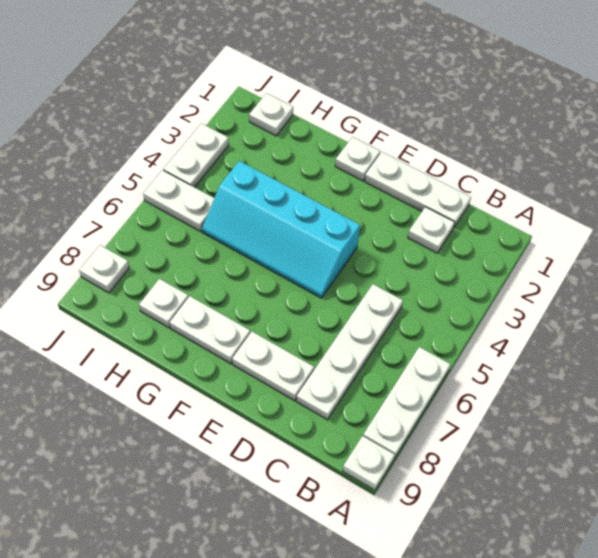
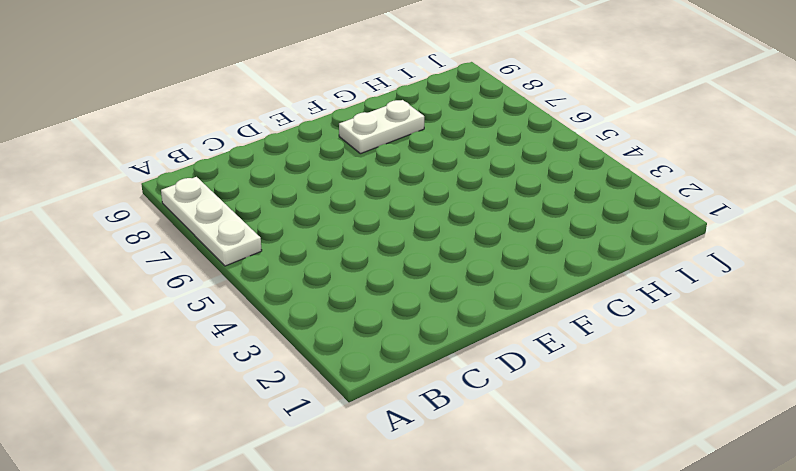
none -> white plate A9 level 1
none -> white plate C1:E1 level 1
none -> white plate C2 level 1

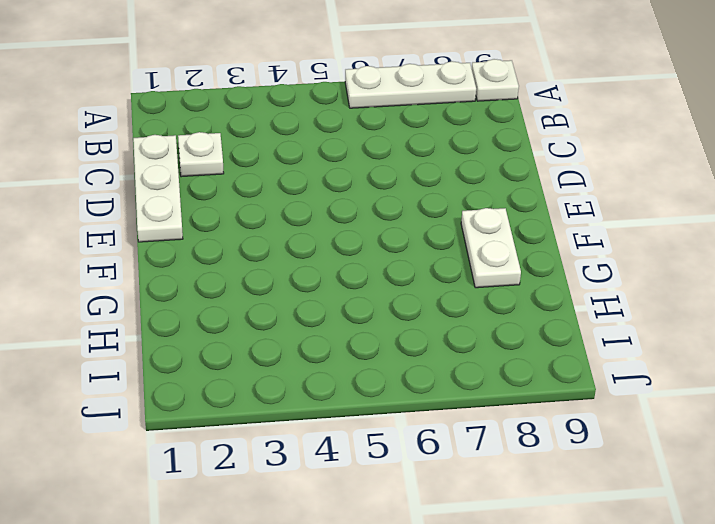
none -> white plate C5:C8 level 1
none -> white plate D8:E8 level 1
none -> cyan slope E4:H5 level 1 top 4

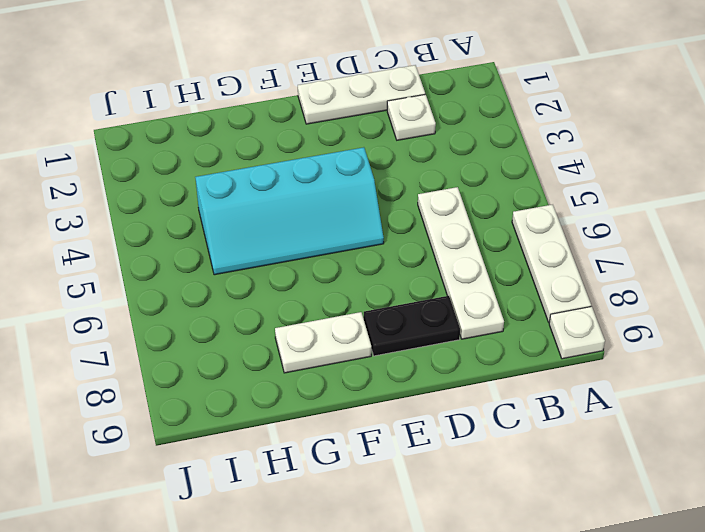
black plate D8:E8 level 1 -> white plate D8:E8 level 1
none -> white plate F1 level 1
none -> white plate H8 level 1
none -> white plate I1 level 1

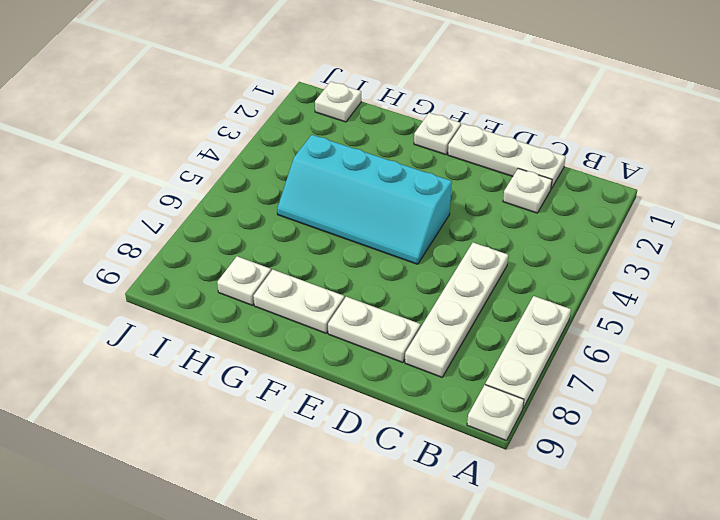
none -> white plate I5:J5 level 1
none -> white plate J3:J4 level 1
none -> white plate J8 level 1

